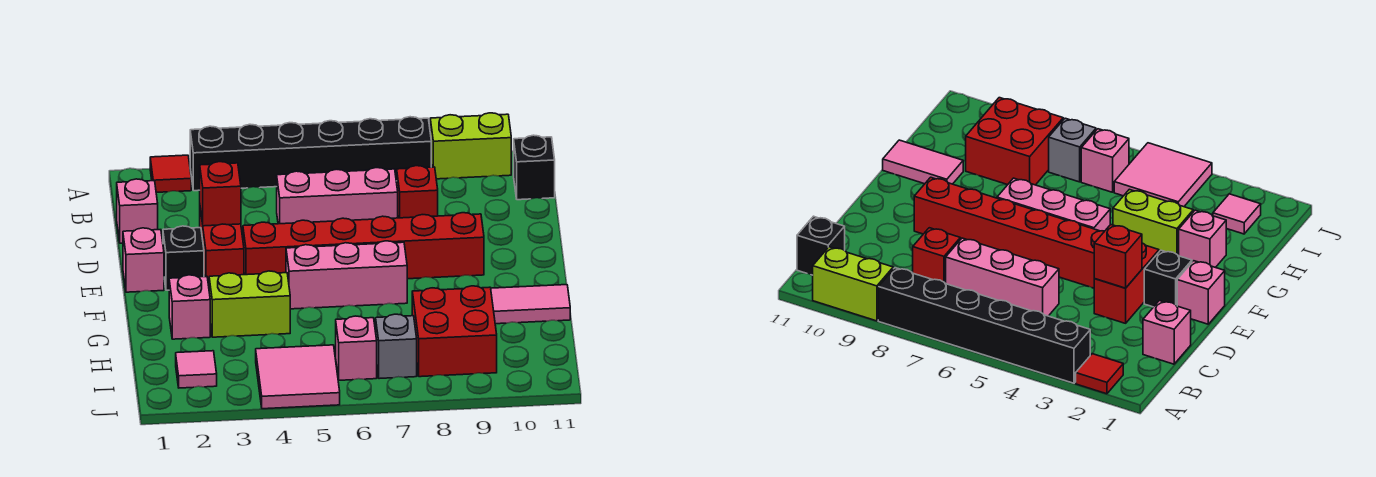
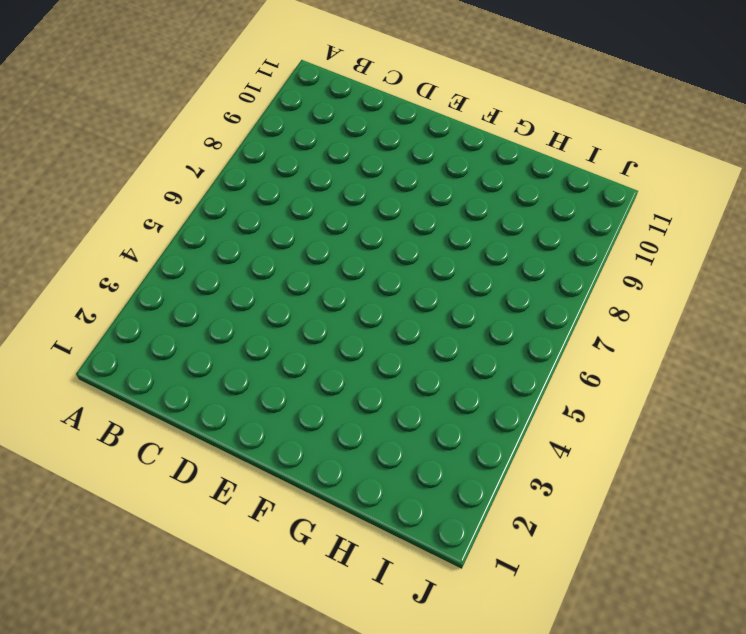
none -> red tile A2 level 1
none -> black brick A3:A8 level 1
none -> lime brick A9:A10 level 1

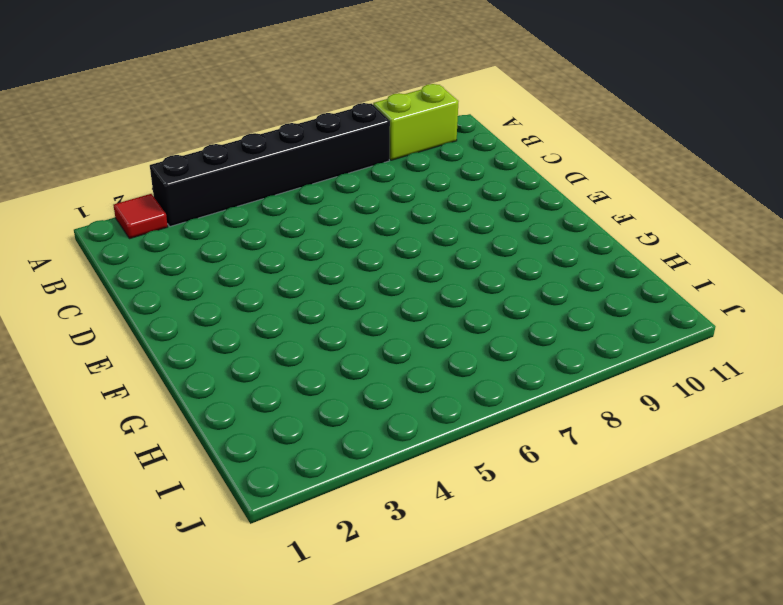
none -> black brick B11 level 1
none -> pink brick C1 level 1
none -> pink brick C5:C7 level 1

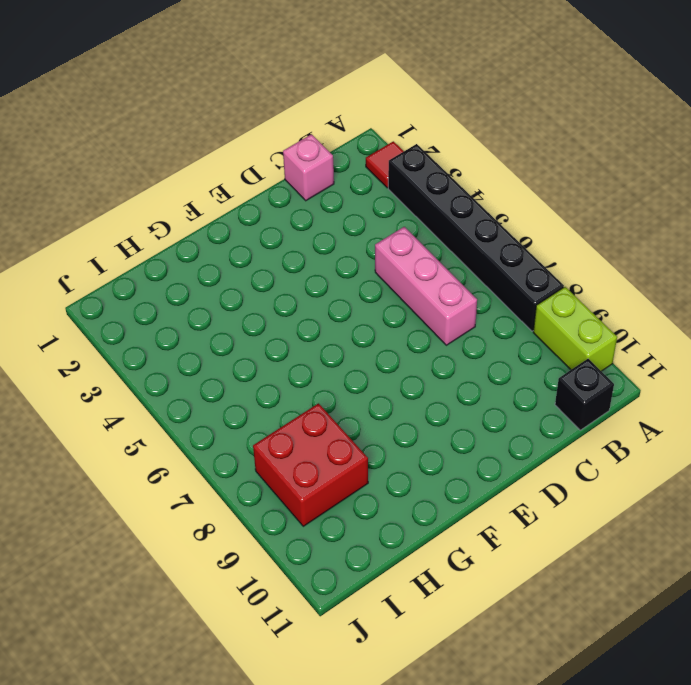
none -> red brick C8 level 1
none -> red brick D3:E3 level 1
none -> pink brick E1 level 1

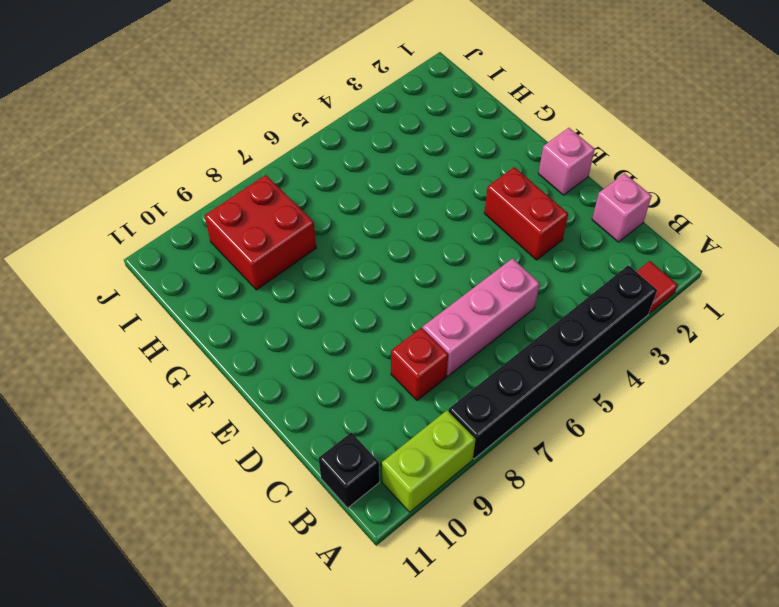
none -> black brick E2 level 1
none -> red brick E4:E9 level 1
none -> pink brick F5:F7 level 1

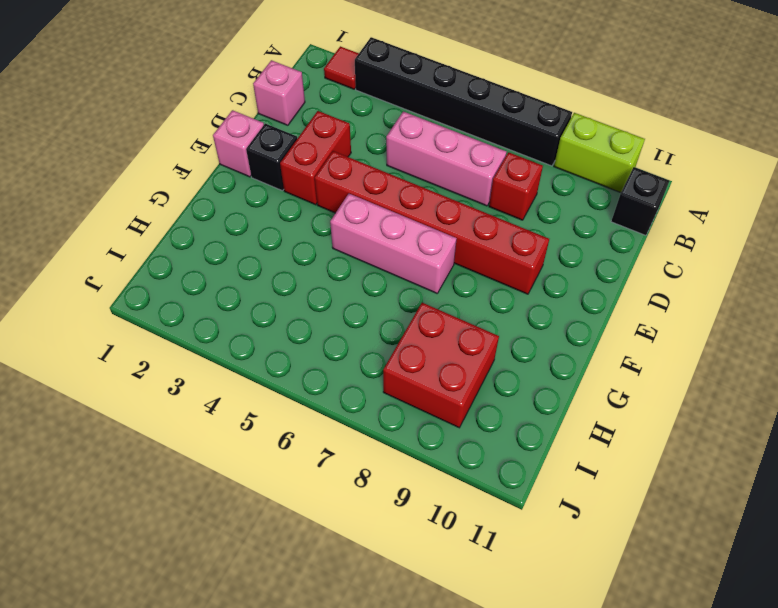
none -> pink brick G2 level 1
none -> lime brick G3:G4 level 1
none -> pink tile G10:G11 level 1

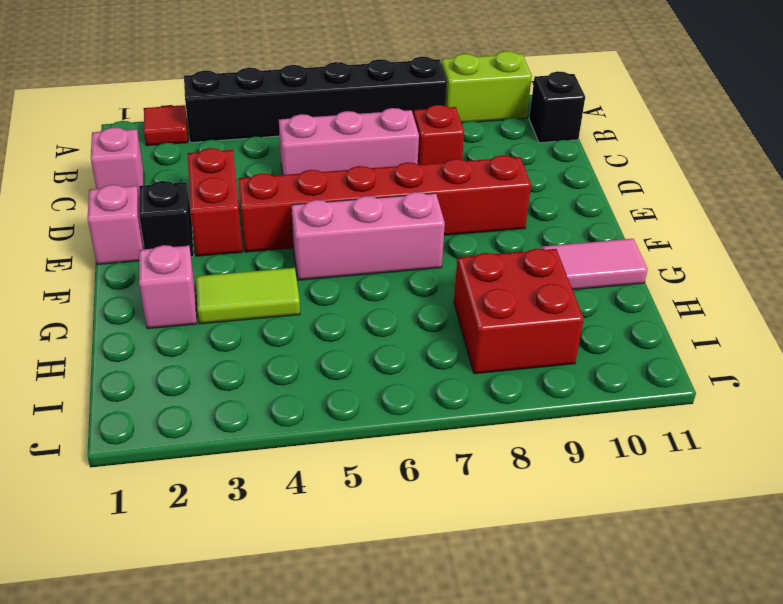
lime tile G3:G4 level 1 -> lime brick G3:G4 level 1
none -> pink tile I2 level 1
none -> pink tile I4:J5 level 1
none -> pink brick I6 level 1

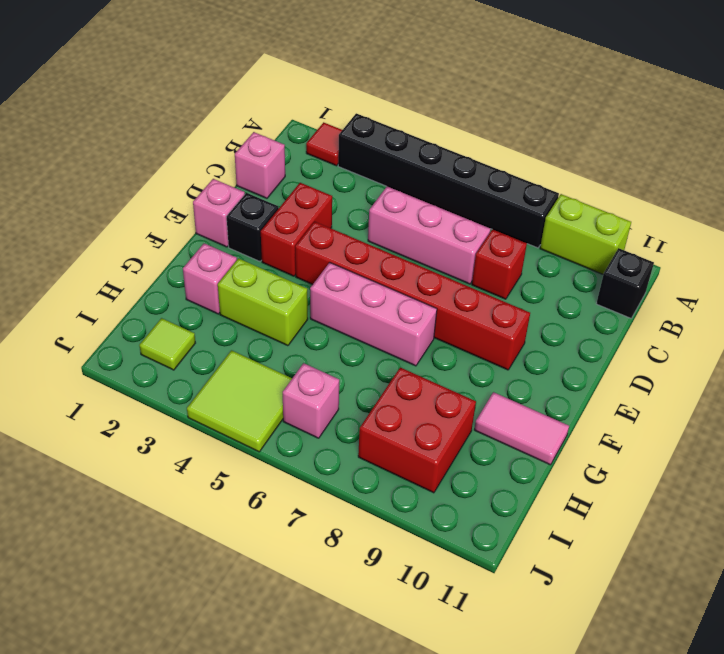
lime tile I2 level 1 -> pink tile I2 level 1
lime tile I4:J5 level 1 -> pink tile I4:J5 level 1
none -> grey brick I7 level 1
none -> red brick D3 level 2

